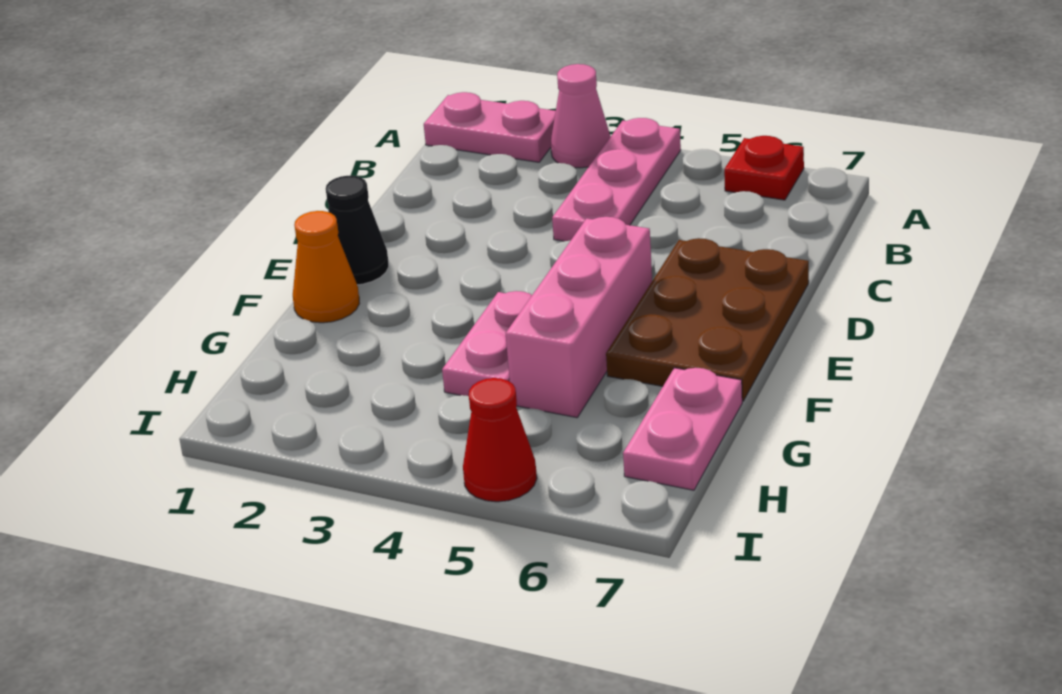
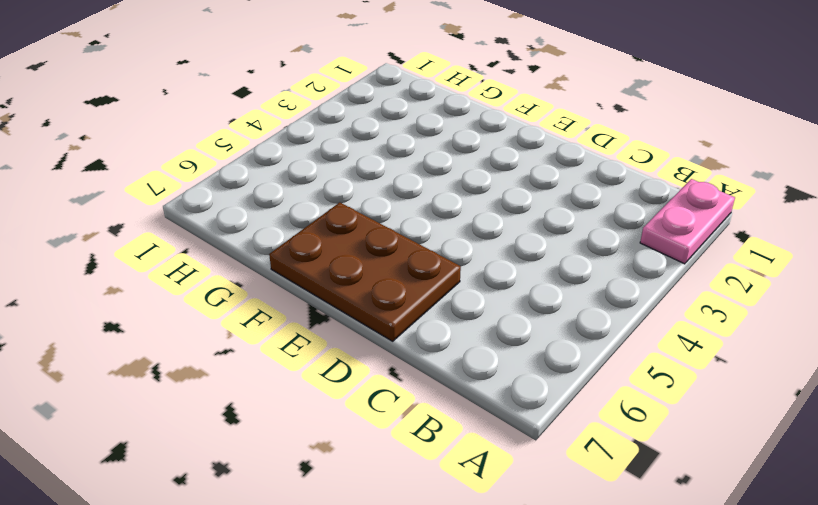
none -> pink cone A3 level 1
none -> pink plate A4:C4 level 1

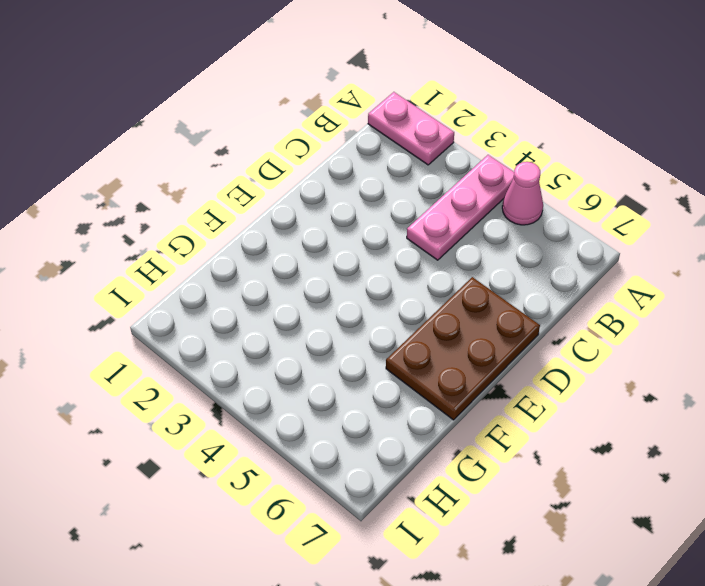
pink cone A5 level 1 -> pink cone A3 level 1
none -> red plate A6 level 1
none -> black cone E1 level 1

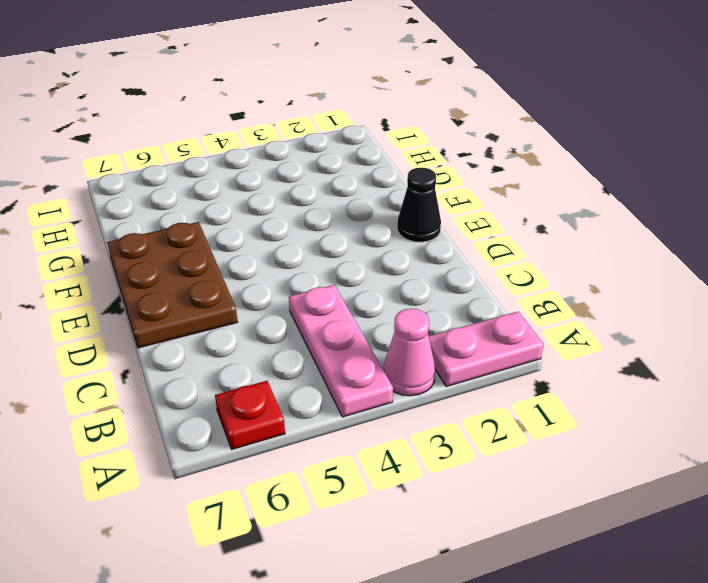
none -> pink brick E5:G5 level 1
none -> orange cone F1 level 1

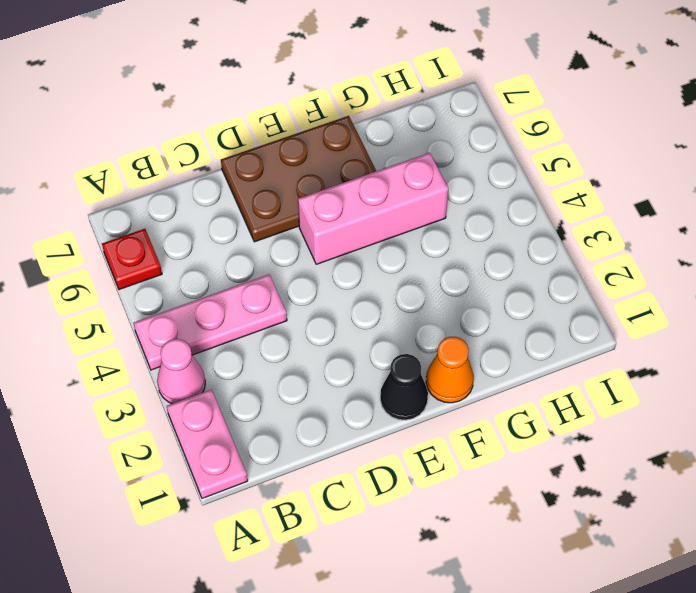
none -> pink plate F4:G4 level 1
none -> pink plate G7:H7 level 1

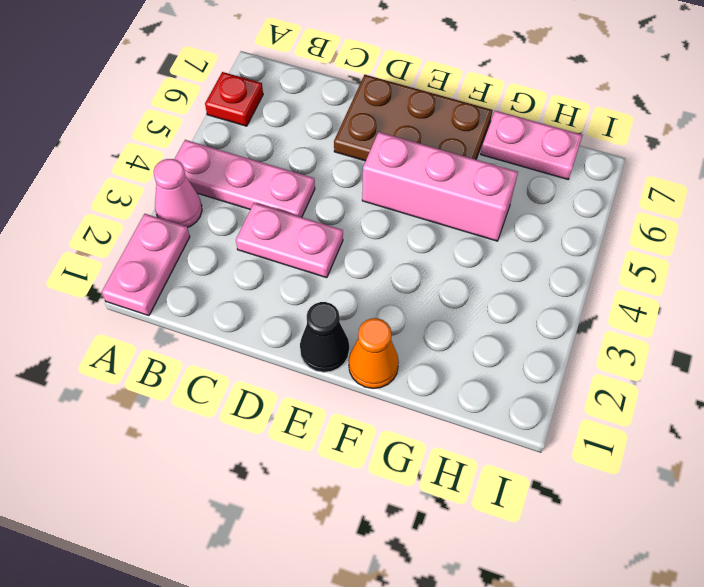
pink plate C3:D3 level 1 -> pink plate F4:G4 level 1
none -> red cone I5 level 1

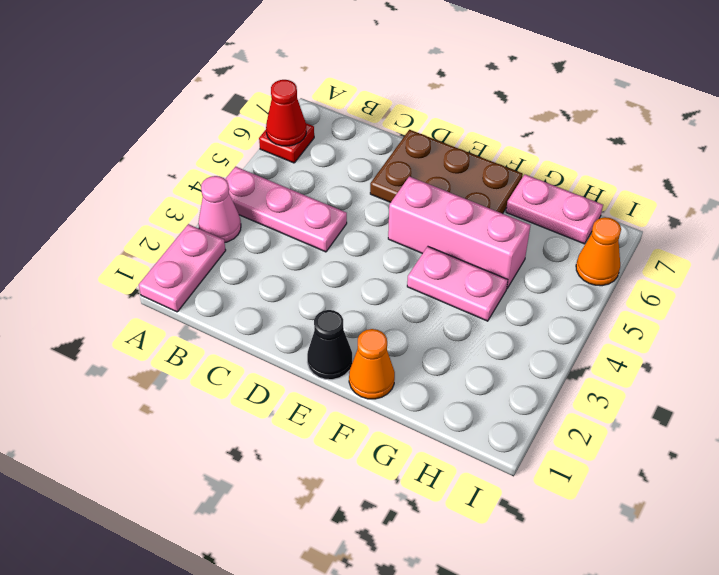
red cone A6 level 2 -> red cone I5 level 1
orange cone I6 level 1 -> none

